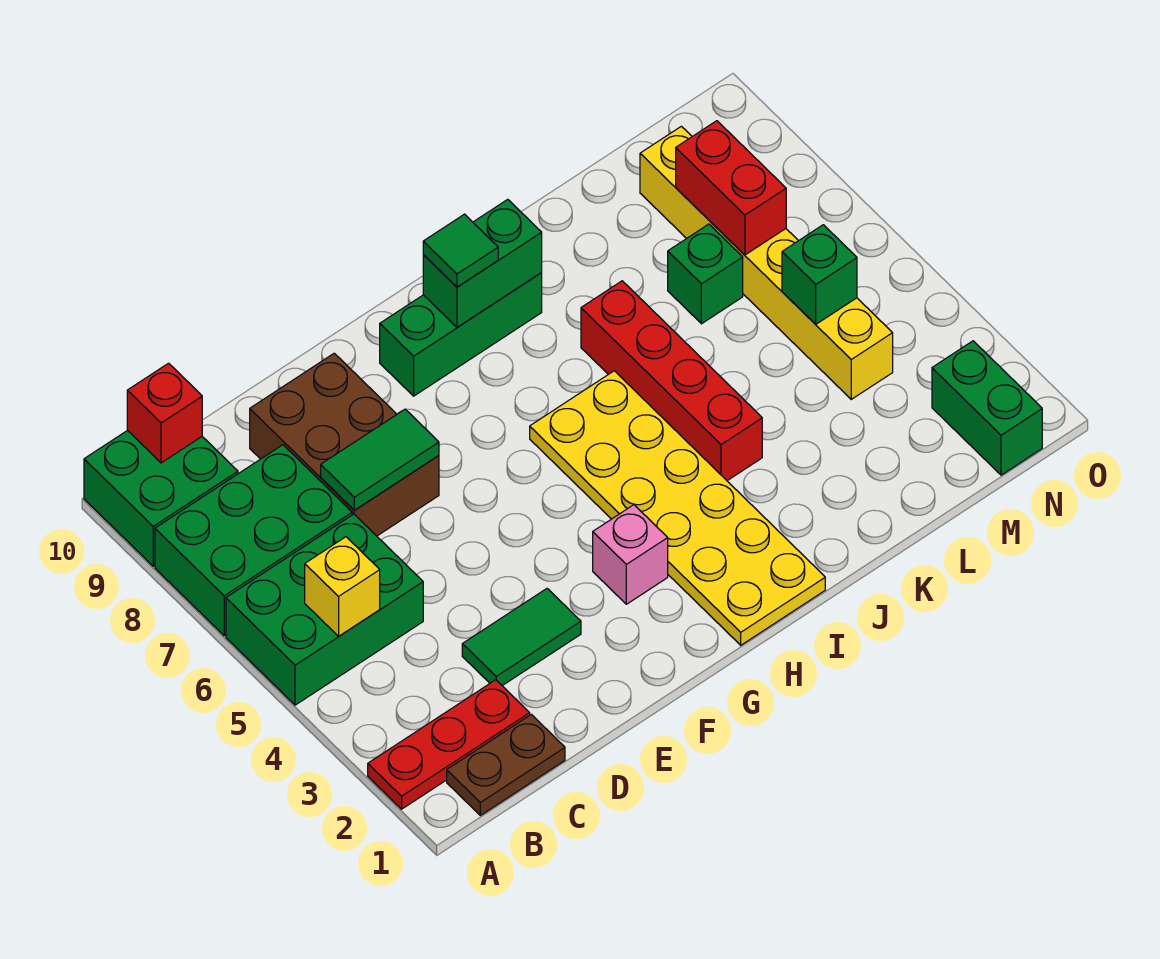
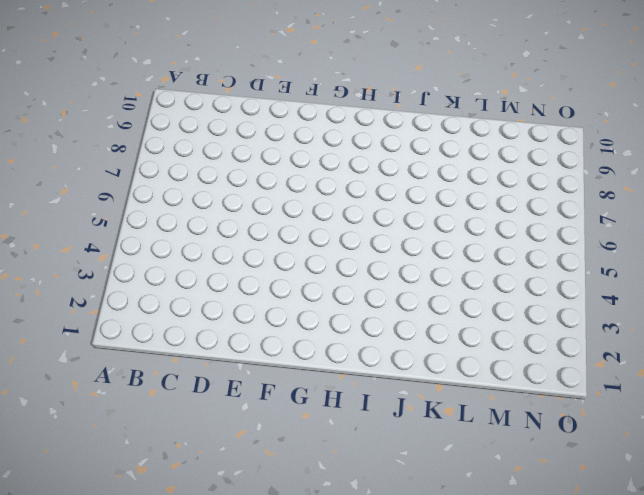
none -> red plate A2:C2 level 1
none -> green brick A5:C6 level 1
none -> green brick A7:C8 level 1

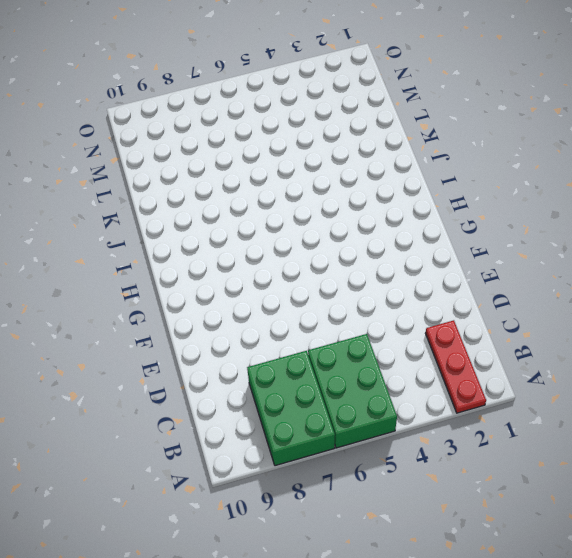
none -> green brick A9:B10 level 1
none -> brown plate B1:C1 level 1
none -> green tile D3:E3 level 1

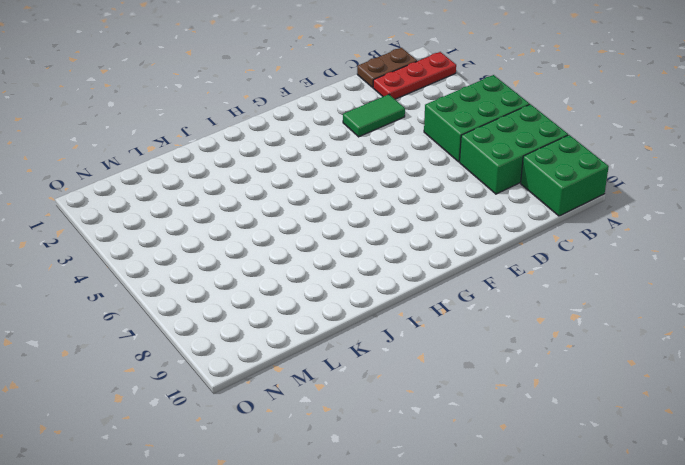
none -> brown brick D7:E9 level 1
none -> pink brick G3 level 1
none -> green brick G9:I9 level 1

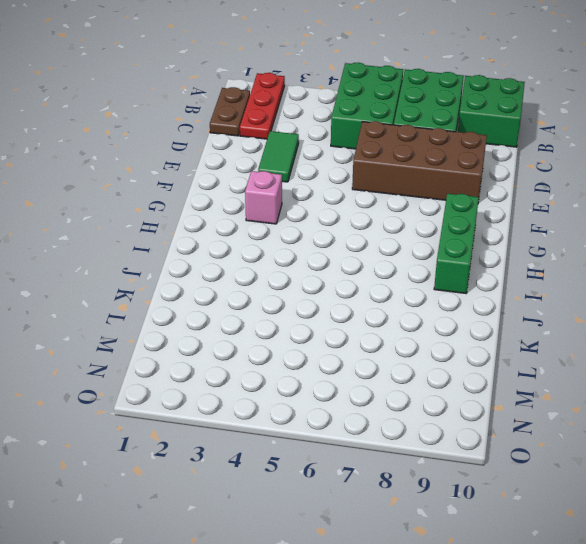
brown brick D6:E9 level 1 -> brown brick D7:E9 level 1
none -> yellow plate H1:I6 level 1
none -> red brick J4:J7 level 1
none -> green brick L7 level 1

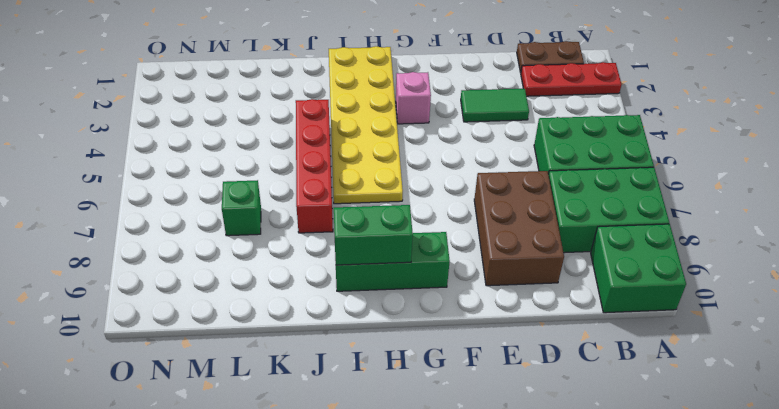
none -> yellow brick M4:M9 level 1
none -> green brick N1:N2 level 1
none -> yellow brick B5 level 2

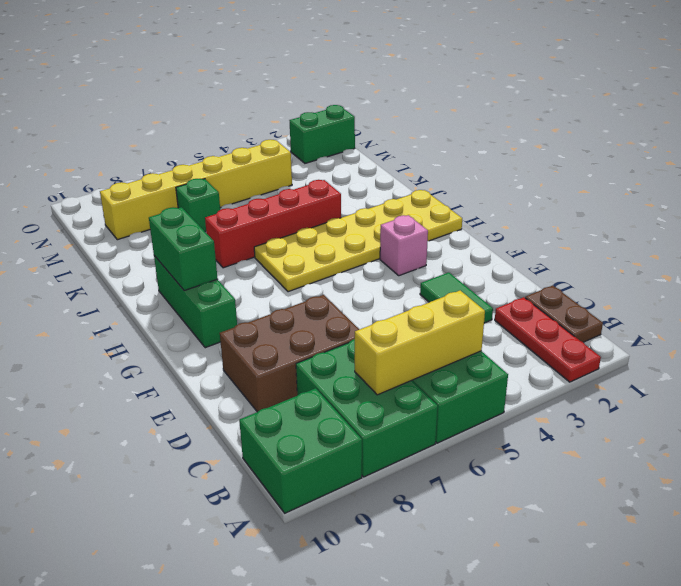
yellow brick B5:B7 level 2 -> yellow brick B5 level 2
none -> red brick B10 level 2
none -> green tile D7:E7 level 2
none -> green brick M5 level 2

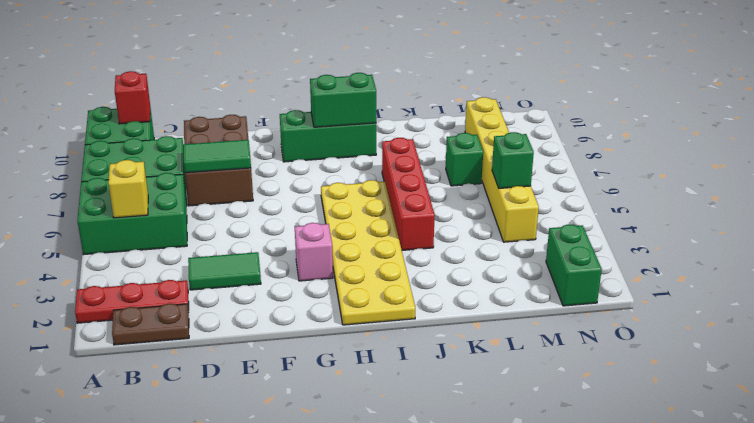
none -> red brick M7:M8 level 2
none -> green tile H9 level 3

